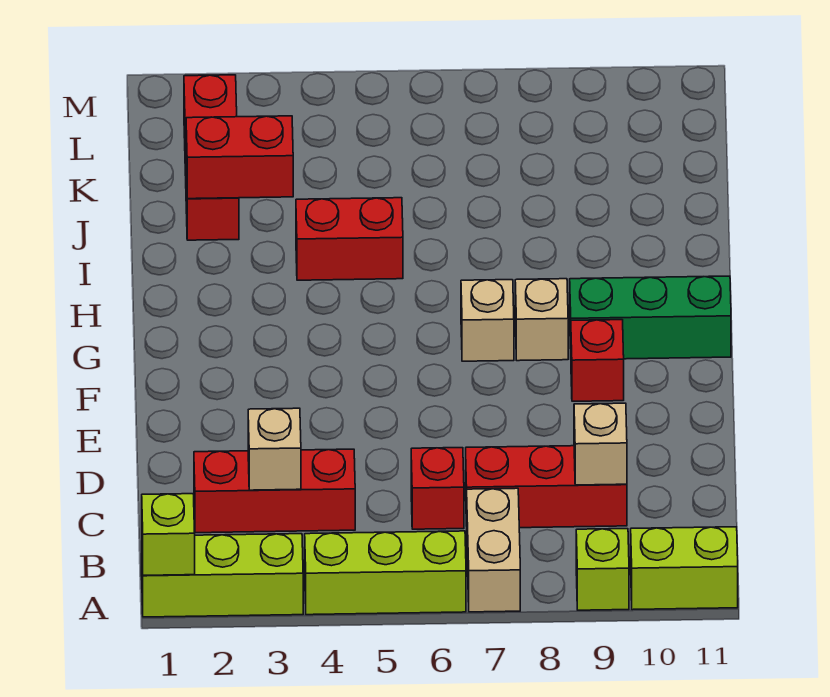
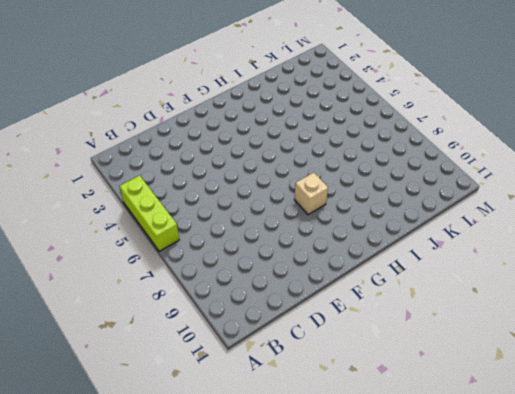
none -> lime brick A1:A3 level 1
none -> tan brick A7:B7 level 1
none -> lime brick A9 level 1

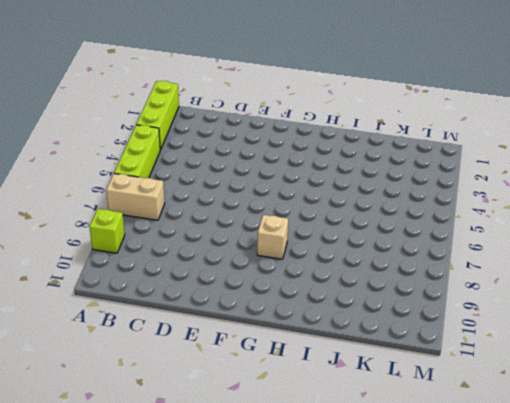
none -> lime brick A10:A11 level 1
none -> red brick C2:C4 level 1
none -> red brick C6 level 1

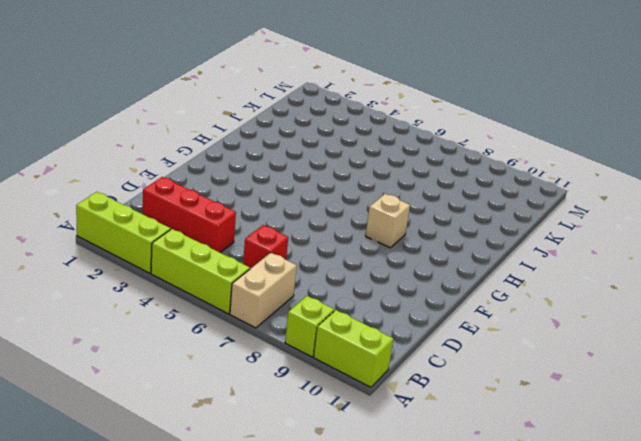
none -> red brick C7:C9 level 1
none -> red brick F9 level 1
none -> tan brick G7 level 1

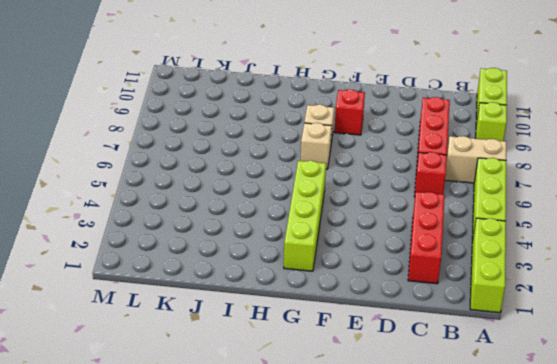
lime brick G2:G5 level 1 -> none
none -> green brick G9:G11 level 1
none -> red brick I4:I5 level 1
none -> red brick J2:L2 level 1

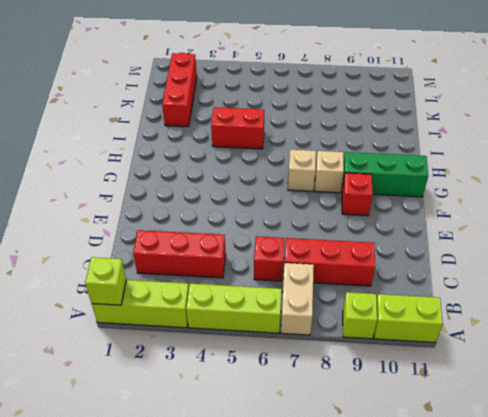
none -> tan brick C3 level 2
none -> tan brick C9 level 2
none -> red brick J2:J3 level 2

